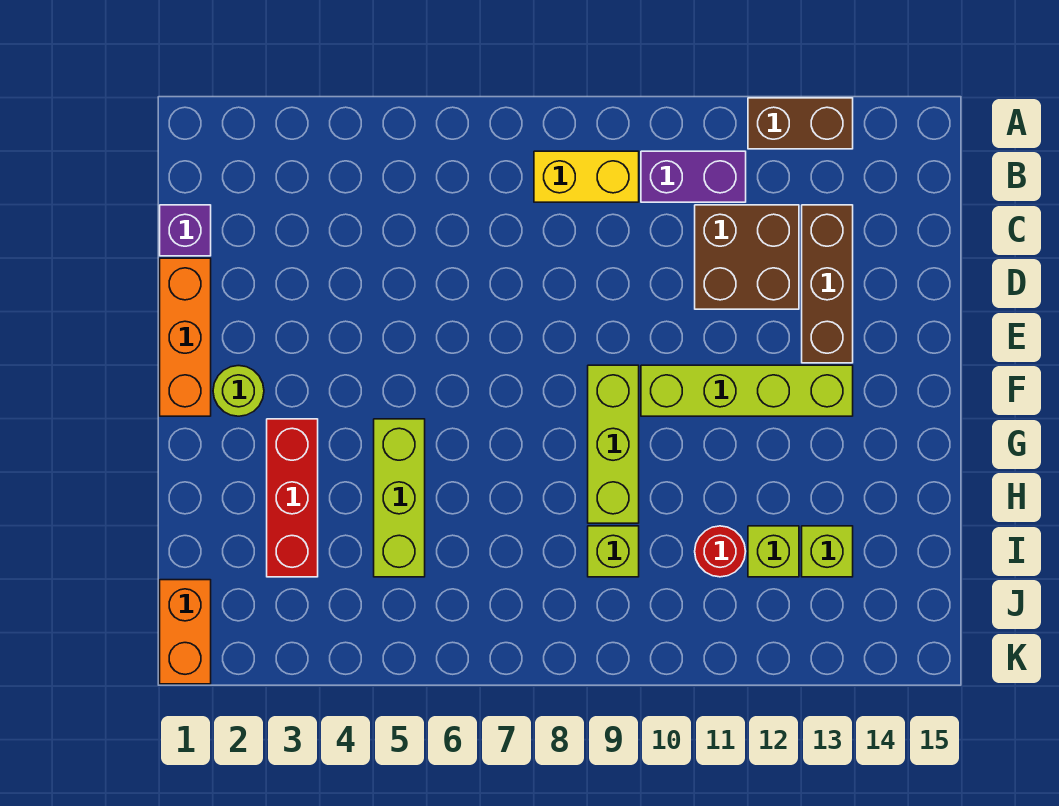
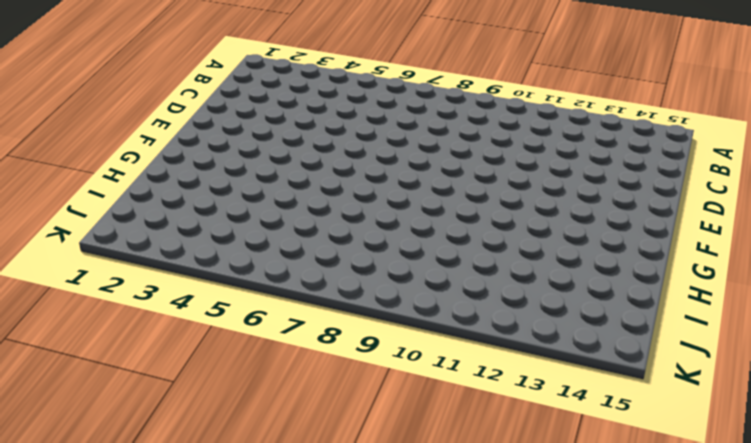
none -> brown brick A12:A13 level 1
none -> yellow brick B8:B9 level 1
none -> purple brick B10:B11 level 1

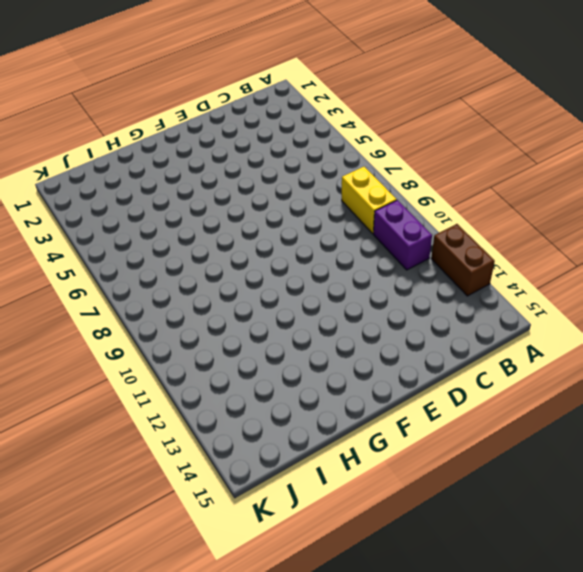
none -> purple brick C1 level 1
none -> brown brick C11:D12 level 1
none -> brown brick C13:E13 level 1

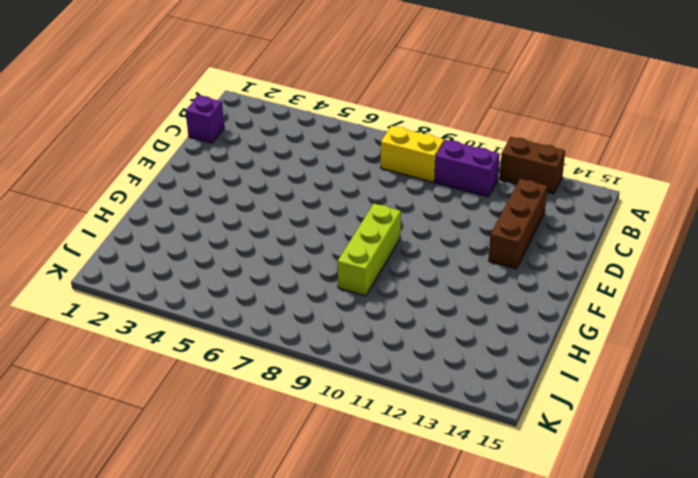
none -> brown brick C11:D12 level 1
none -> orange brick D1:F1 level 1
none -> lime round brick F2 level 1

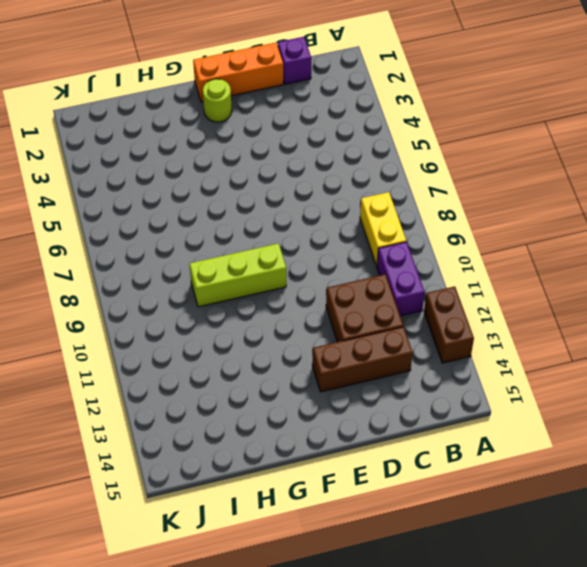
none -> lime brick F10:F13 level 1
none -> red brick G3:I3 level 1
none -> lime brick G5:I5 level 1

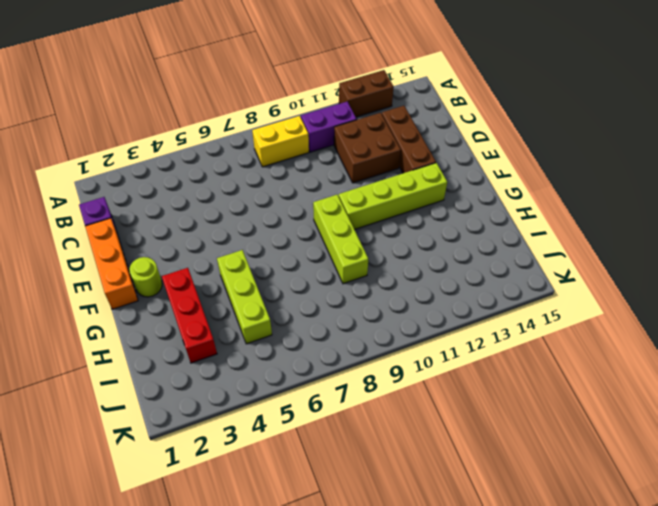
none -> lime brick I9 level 1
none -> red round brick I11 level 1
none -> lime brick I12 level 1

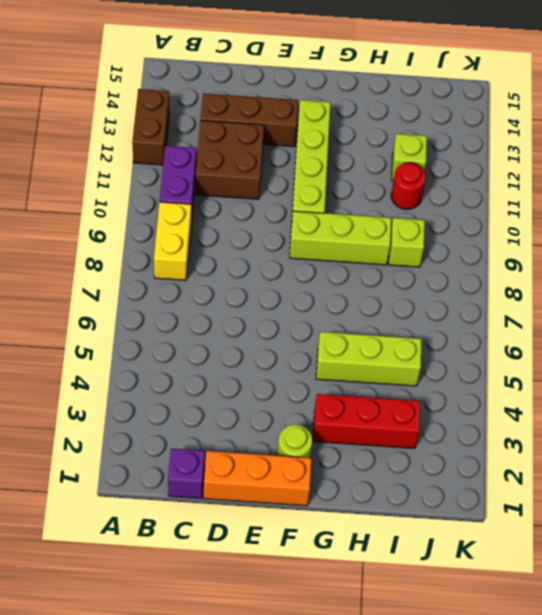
none -> lime brick I13 level 1
none -> orange brick J1:K1 level 1

